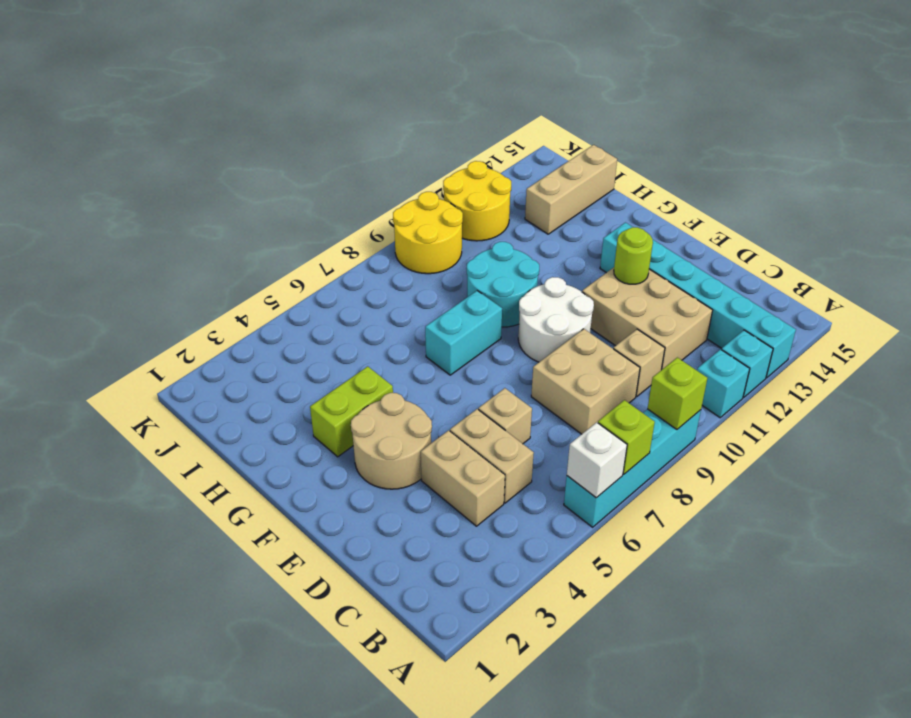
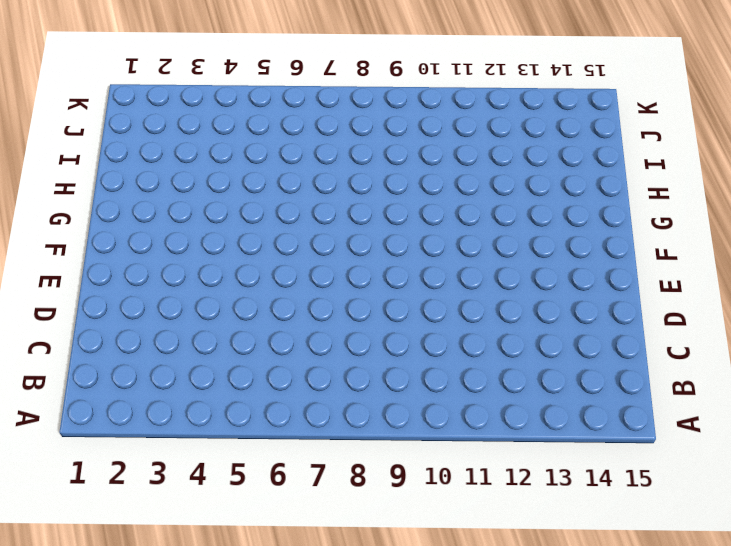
none -> cyan brick A6:A9 level 1
none -> cyan brick A11 level 1
none -> cyan brick A12 level 1

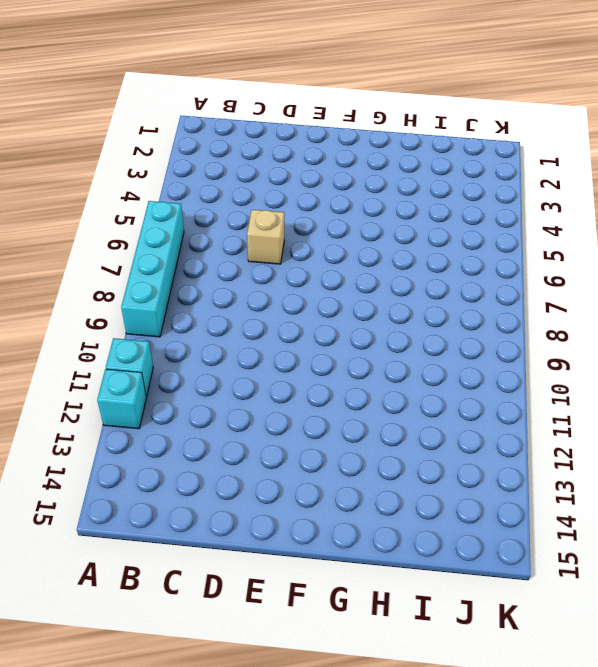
none -> cyan brick A13:F13 level 1
none -> tan brick C4:D4 level 1
none -> tan brick C5:D5 level 1

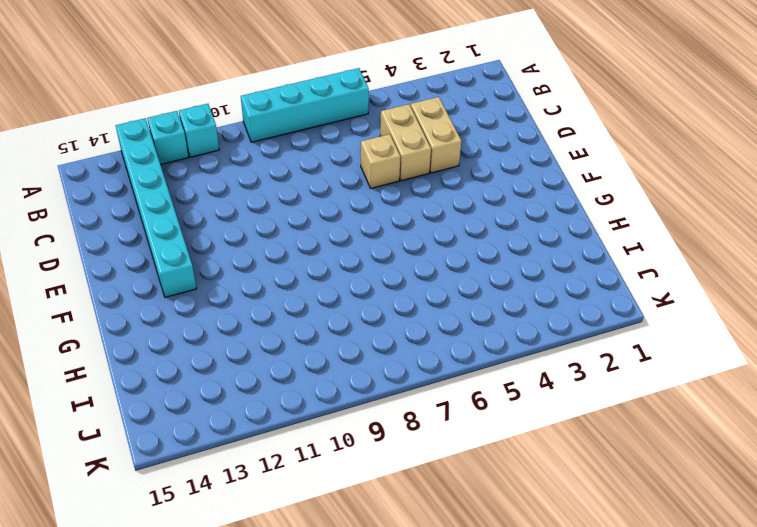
none -> tan brick C8:D9 level 1
none -> tan brick C10 level 1
none -> tan brick C11:E12 level 1

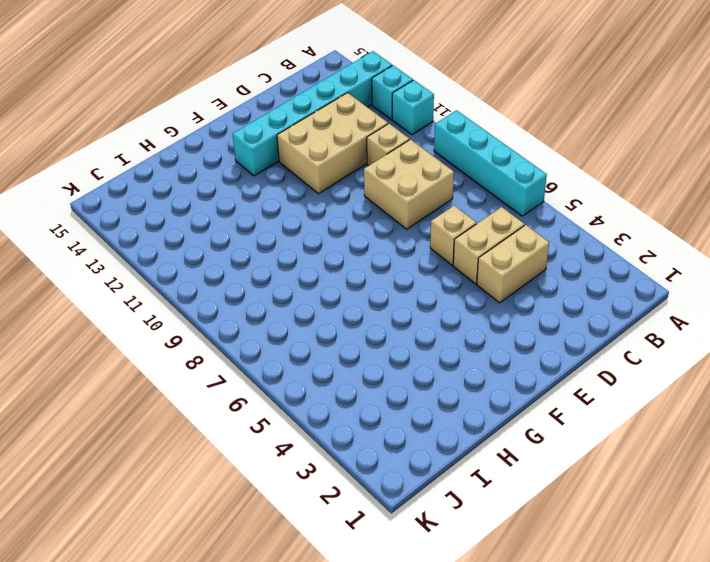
none -> tan round brick E3:F4 level 1
none -> white round brick E9:F10 level 1
none -> lime brick G3:G4 level 1

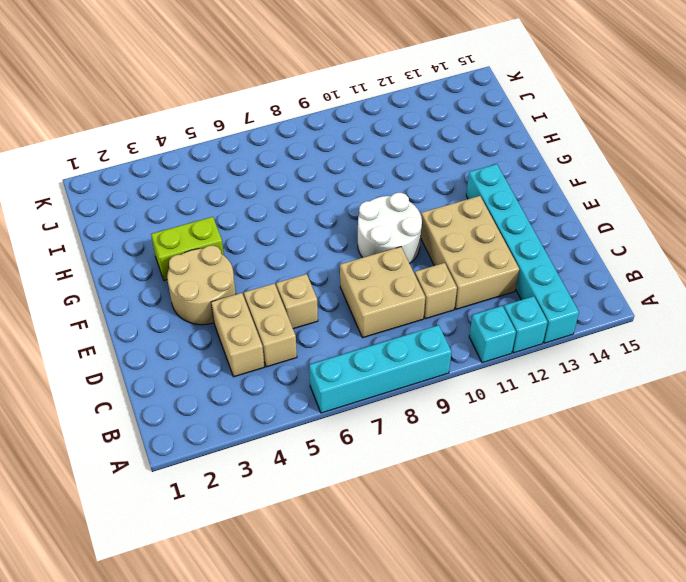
none -> cyan brick G7:G8 level 1
none -> cyan round brick G9:H10 level 1
none -> tan brick I13:I15 level 1

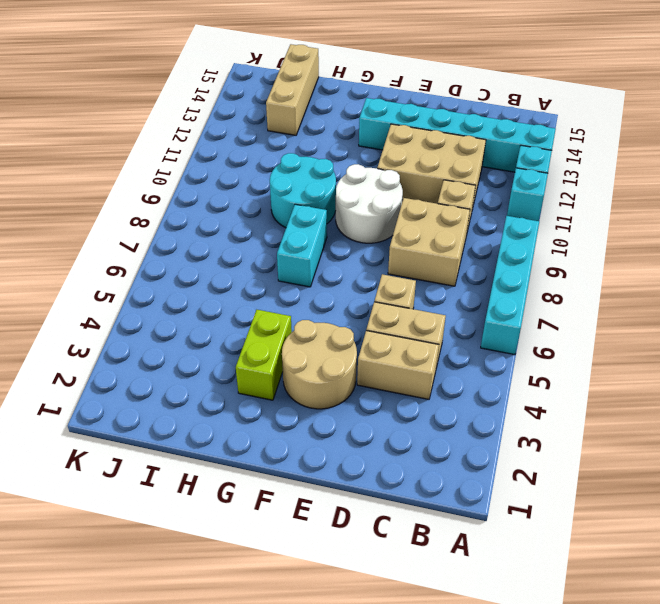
none -> yellow round brick J9:K10 level 1
none -> yellow round brick J11:K12 level 1
none -> white brick A6 level 2

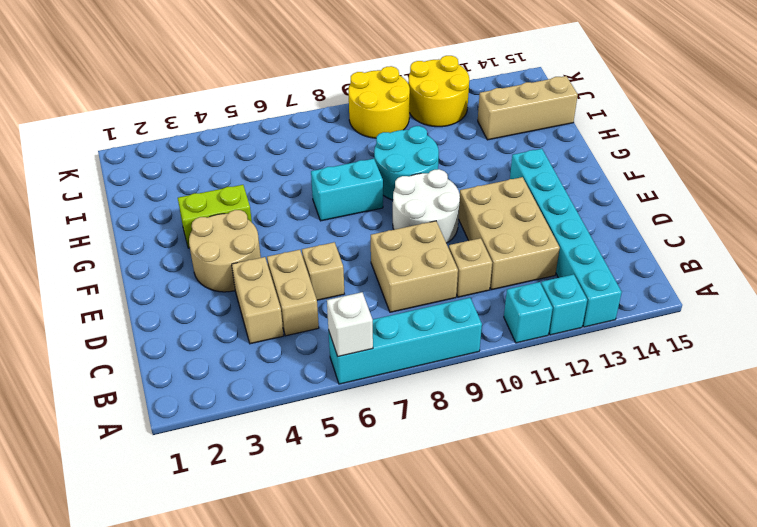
none -> lime brick A7 level 2
none -> lime brick A9 level 2
none -> lime round brick E12 level 2

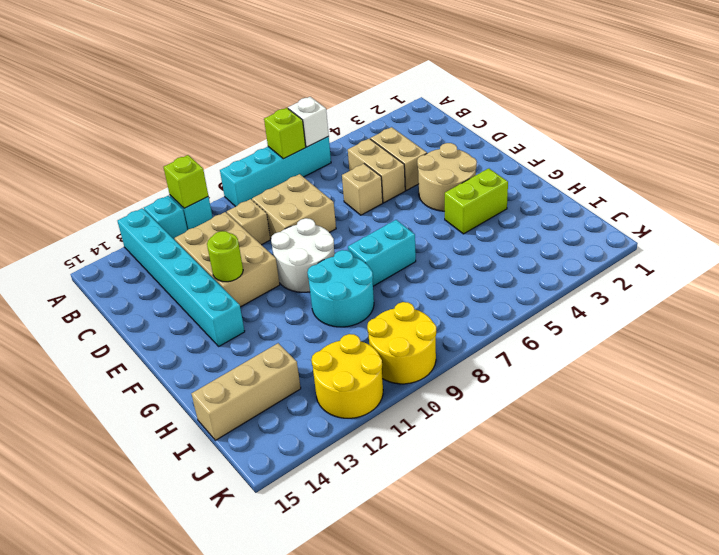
lime brick A11 level 2 -> lime brick A9 level 2

